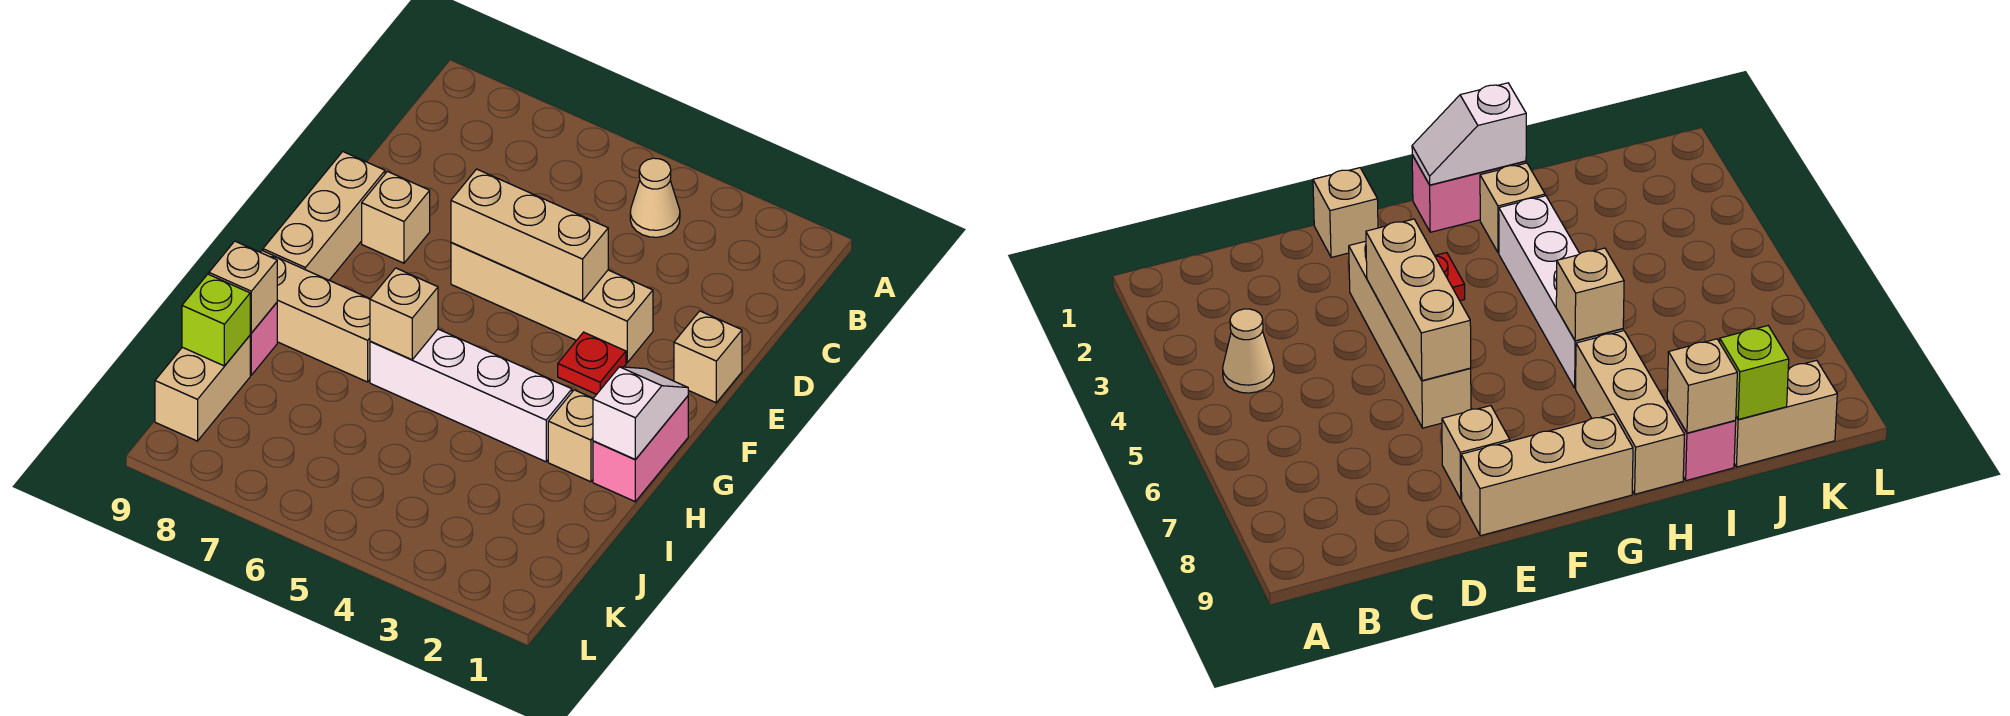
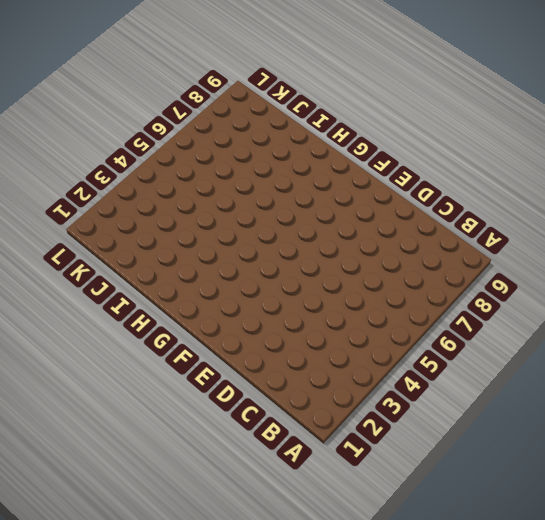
none -> tan cone B4 level 1
none -> tan brick E1 level 1
none -> tan brick E3:E6 level 1

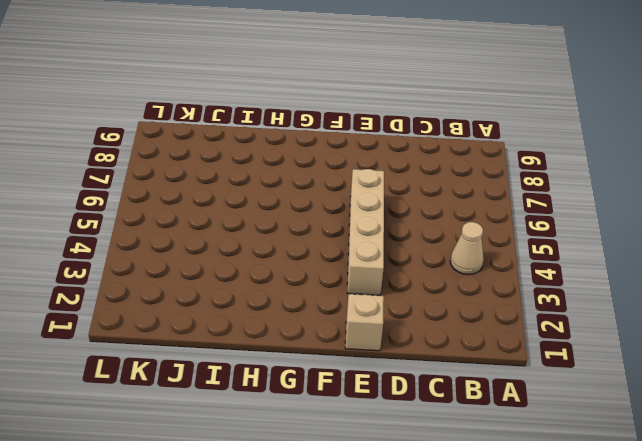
none -> tan brick E8 level 1
none -> tan brick E9:G9 level 1
none -> red plate F3 level 1

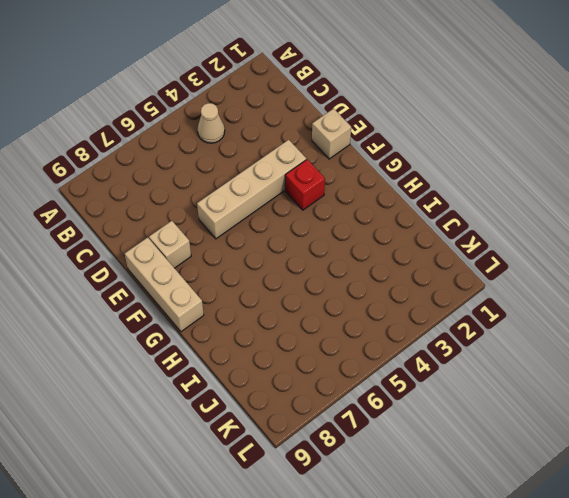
red brick F3 level 1 -> red plate F3 level 1
none -> pink brick G1:H1 level 1
none -> tan brick H2 level 1
none -> white brick H3:H6 level 1

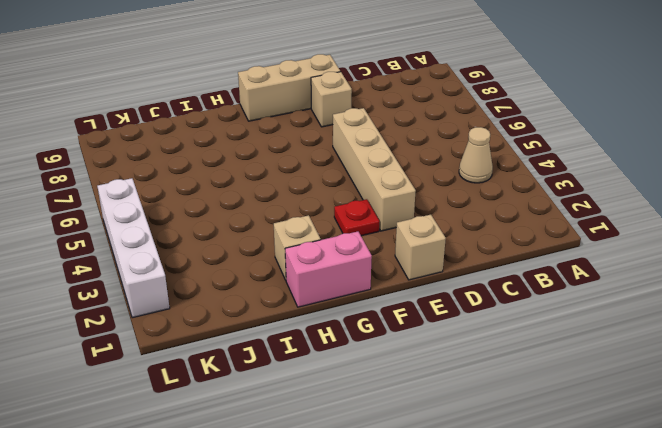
white brick L2:L5 level 1 -> white brick H3:H6 level 1
none -> tan brick H7:H9 level 1
none -> pink brick I9 level 1
none -> tan brick J9:K9 level 1

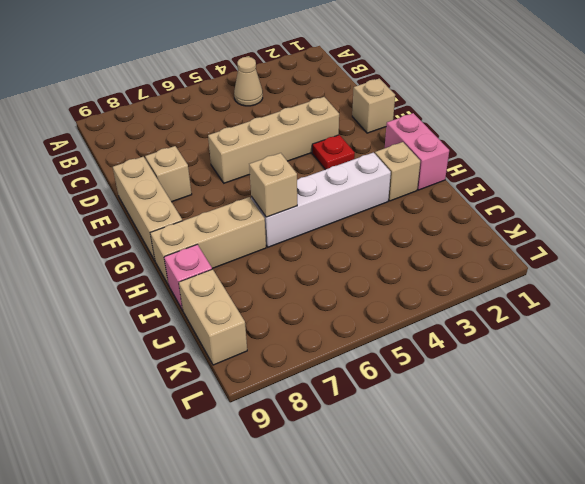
none -> tan brick E4:E6 level 2
none -> white slope G1:H1 level 2 top H
none -> tan brick I9 level 2

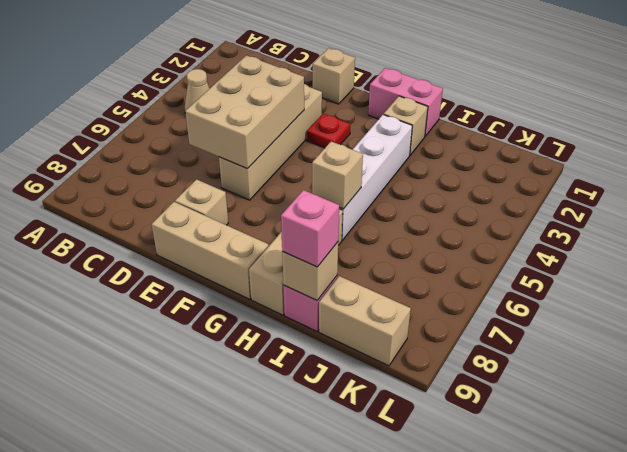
tan brick D4:E6 level 2 -> tan brick E4:E6 level 2
pink brick I9 level 3 -> none
none -> white slope G1:H1 level 2 top H
none -> lime brick J9 level 2

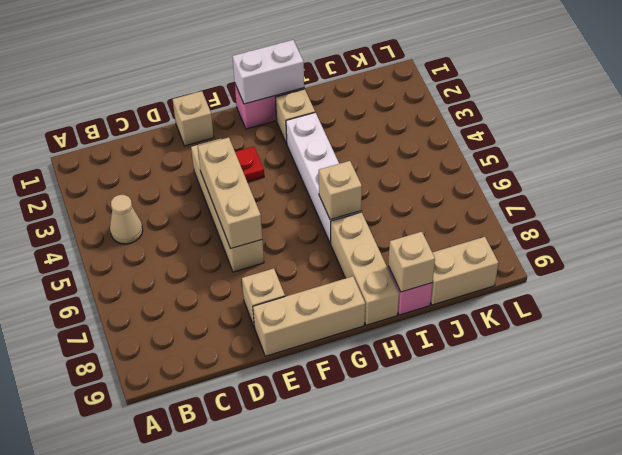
white brick G1:H1 level 2 -> white slope G1:H1 level 2 top H
none -> lime brick J9 level 2

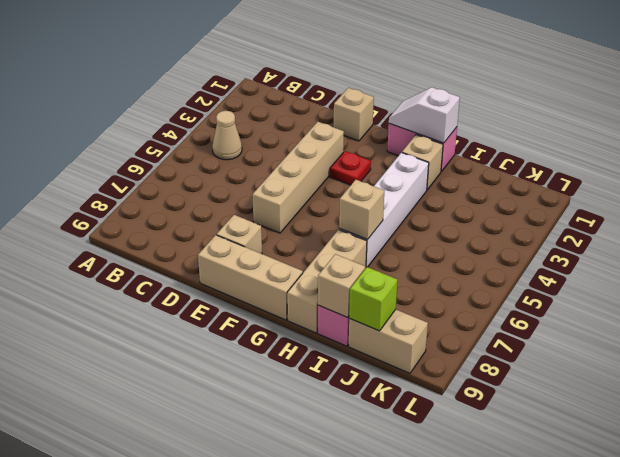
none -> tan brick E4:E6 level 2

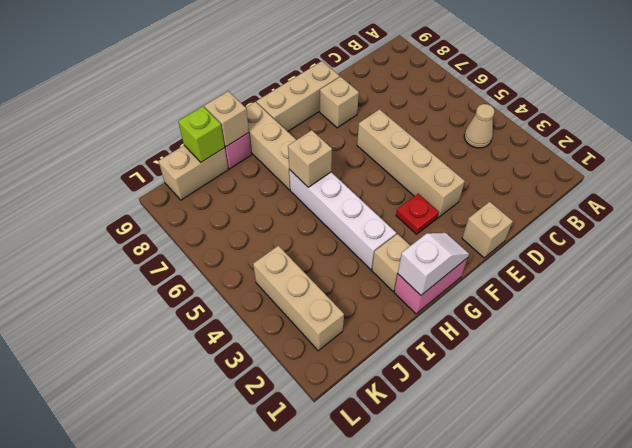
tan brick K2:K4 level 1 -> tan brick E4:E6 level 2

